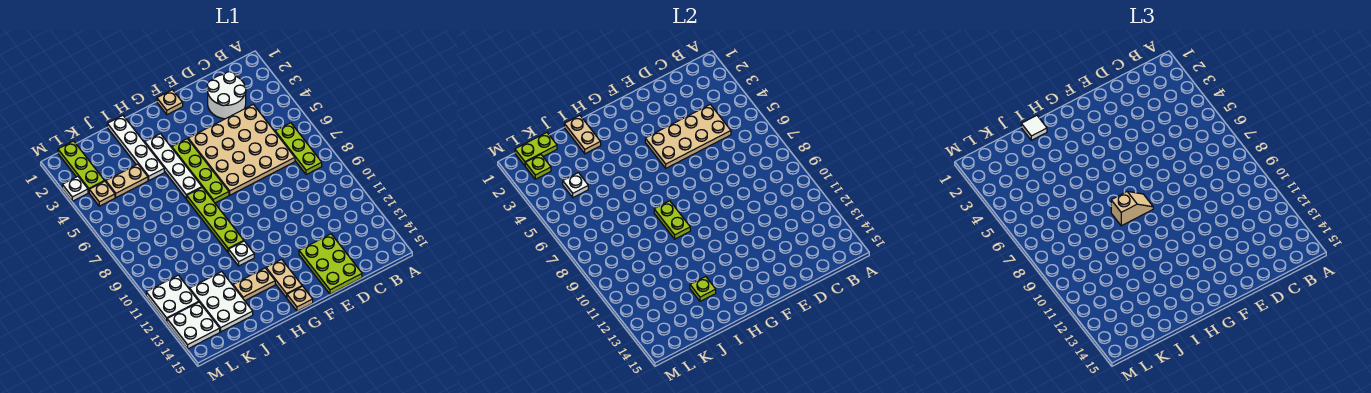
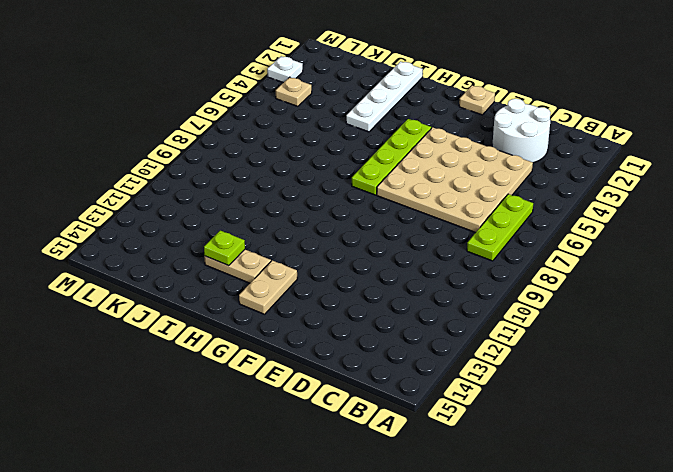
none -> lime plate D13:E15 level 1
none -> tan plate G15 level 1
none -> white plate H3:H6 level 1

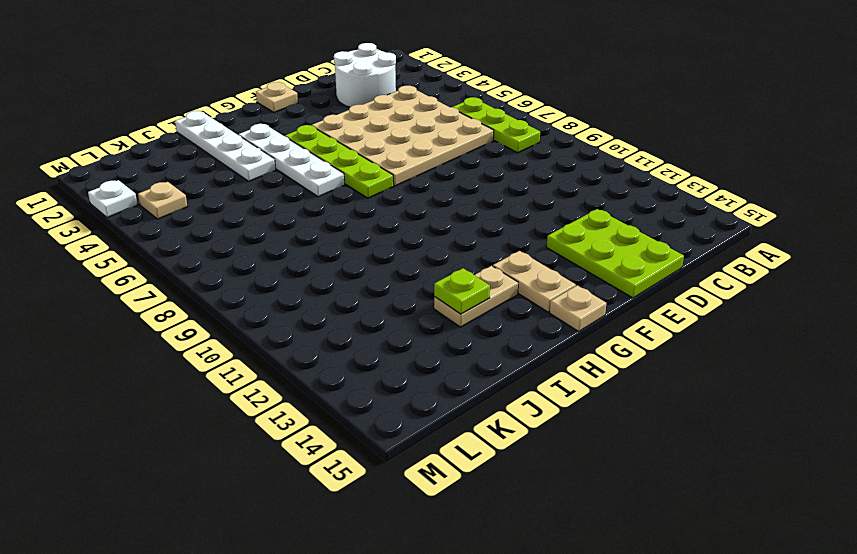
none -> lime plate H7:H10 level 1
none -> white plate H11 level 1
none -> tan plate J4:K4 level 1

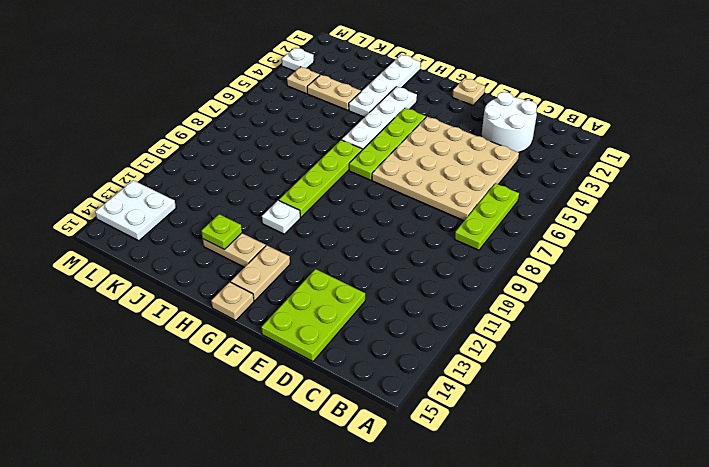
none -> white plate J12:K14 level 1
none -> lime plate L1:L3 level 1
none -> white plate L11:M12 level 1

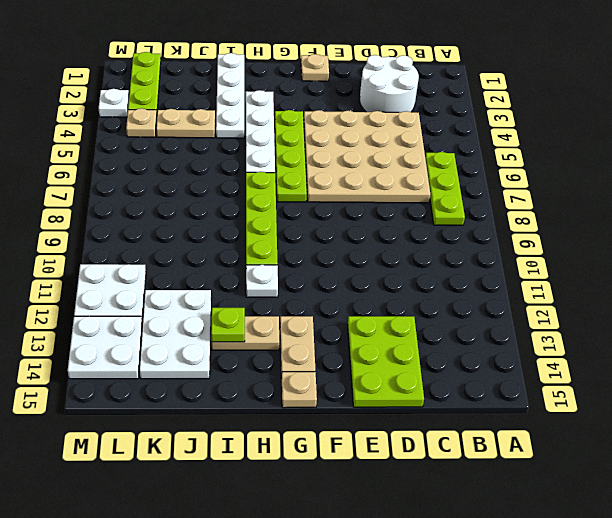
none -> tan plate C4:F5 level 2
none -> lime plate H8:H9 level 2
none -> tan plate I1:I2 level 2

